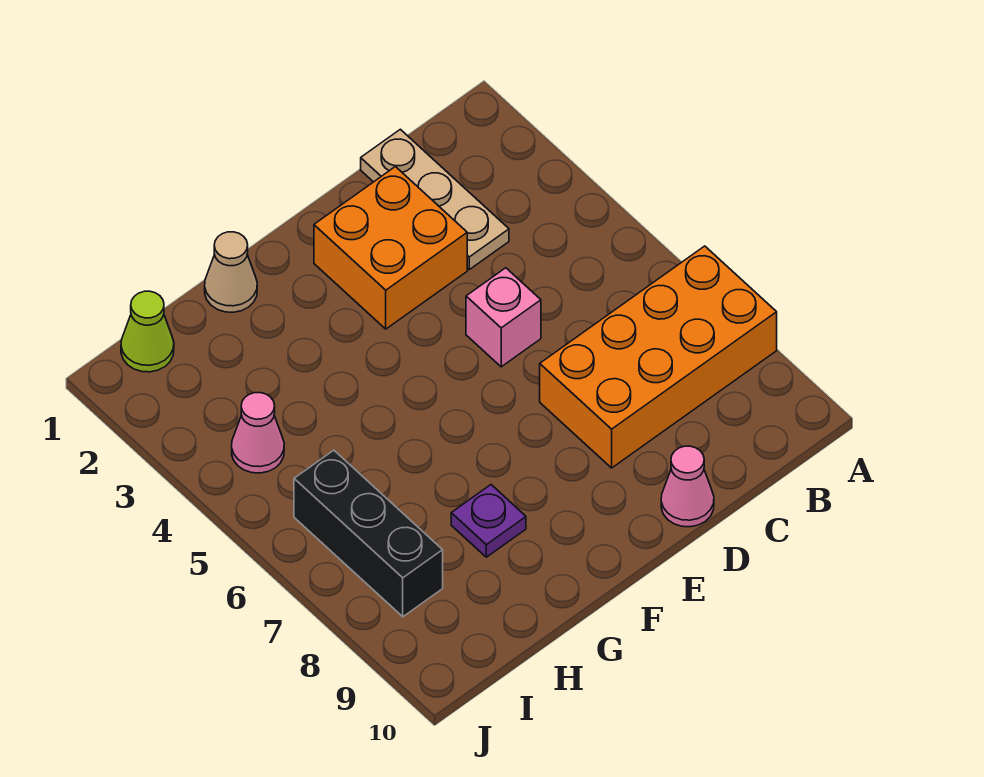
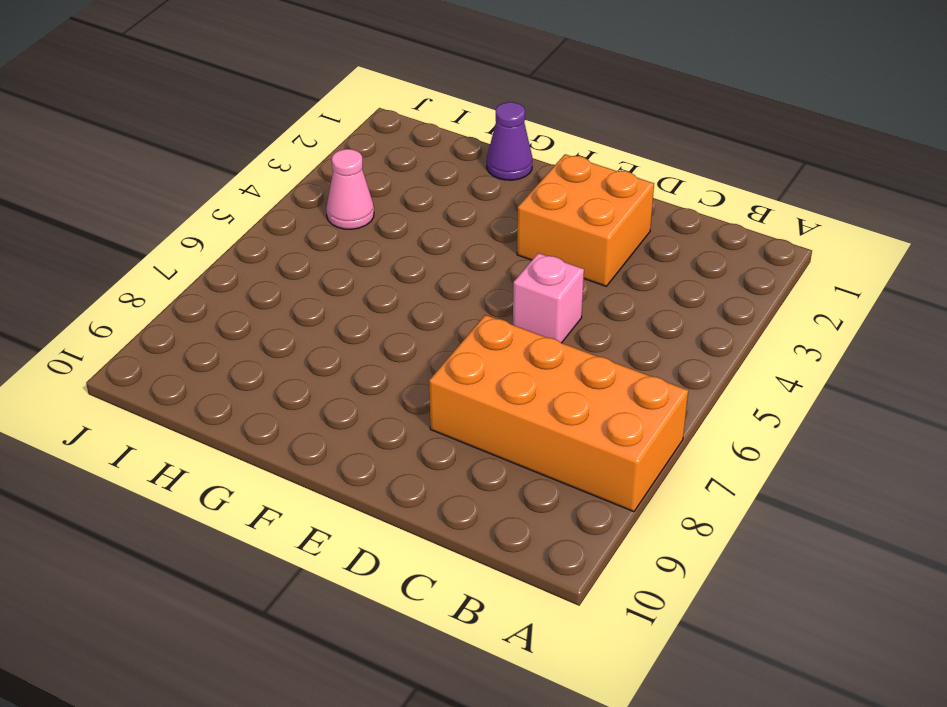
purple cone G1 level 1 -> tan cone G1 level 1
none -> tan plate C1:C3 level 1
none -> pink cone D10 level 1

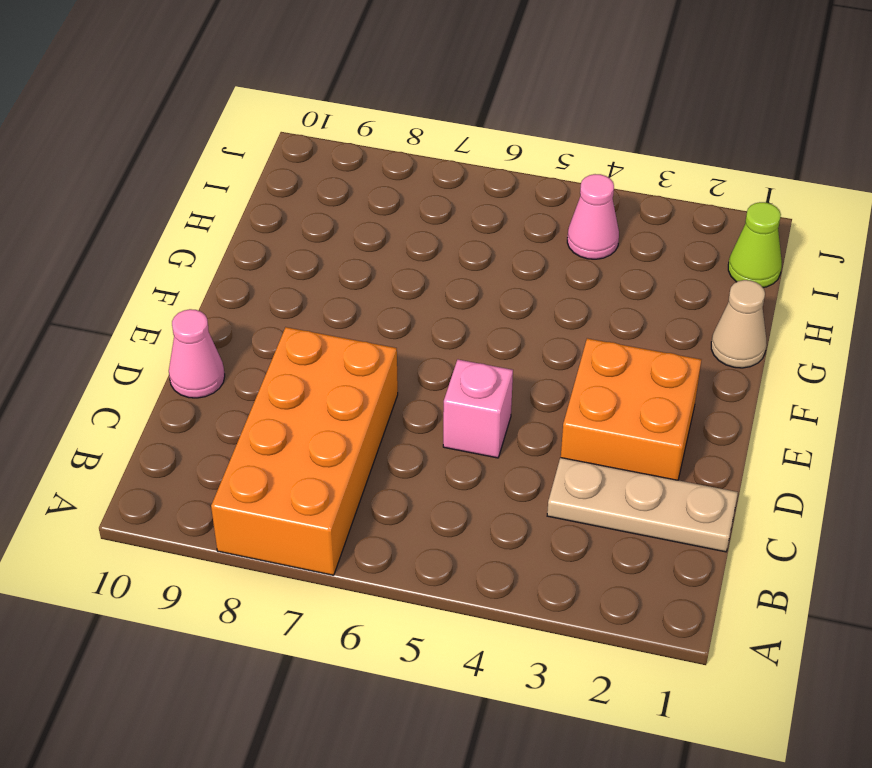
none -> purple plate G8 level 1
none -> black brick I6:I8 level 1

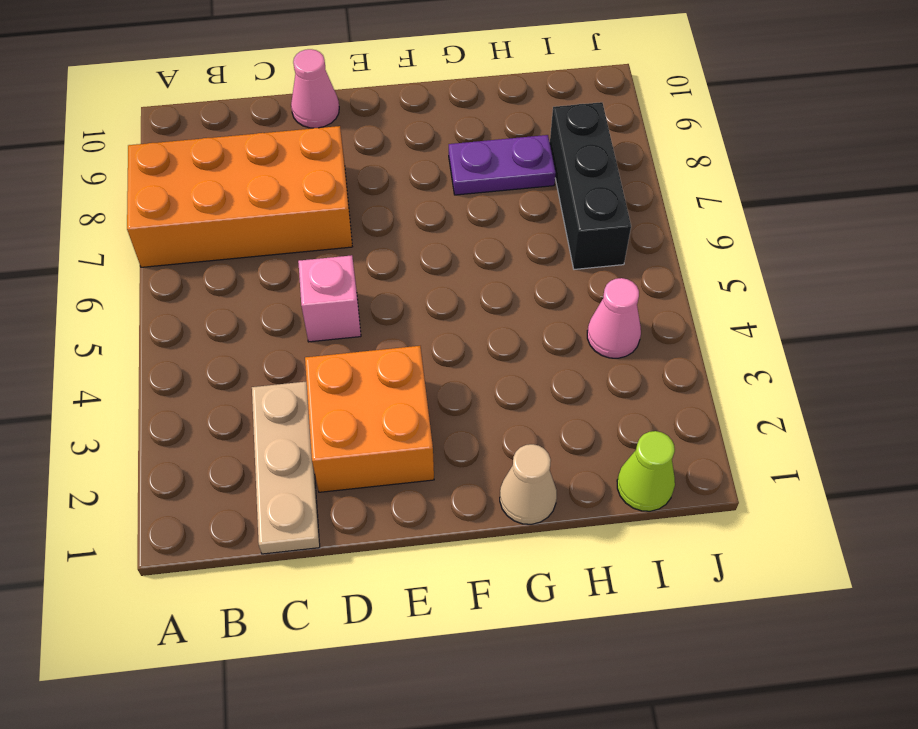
purple plate G8:H8 level 1 -> purple plate G8 level 1

